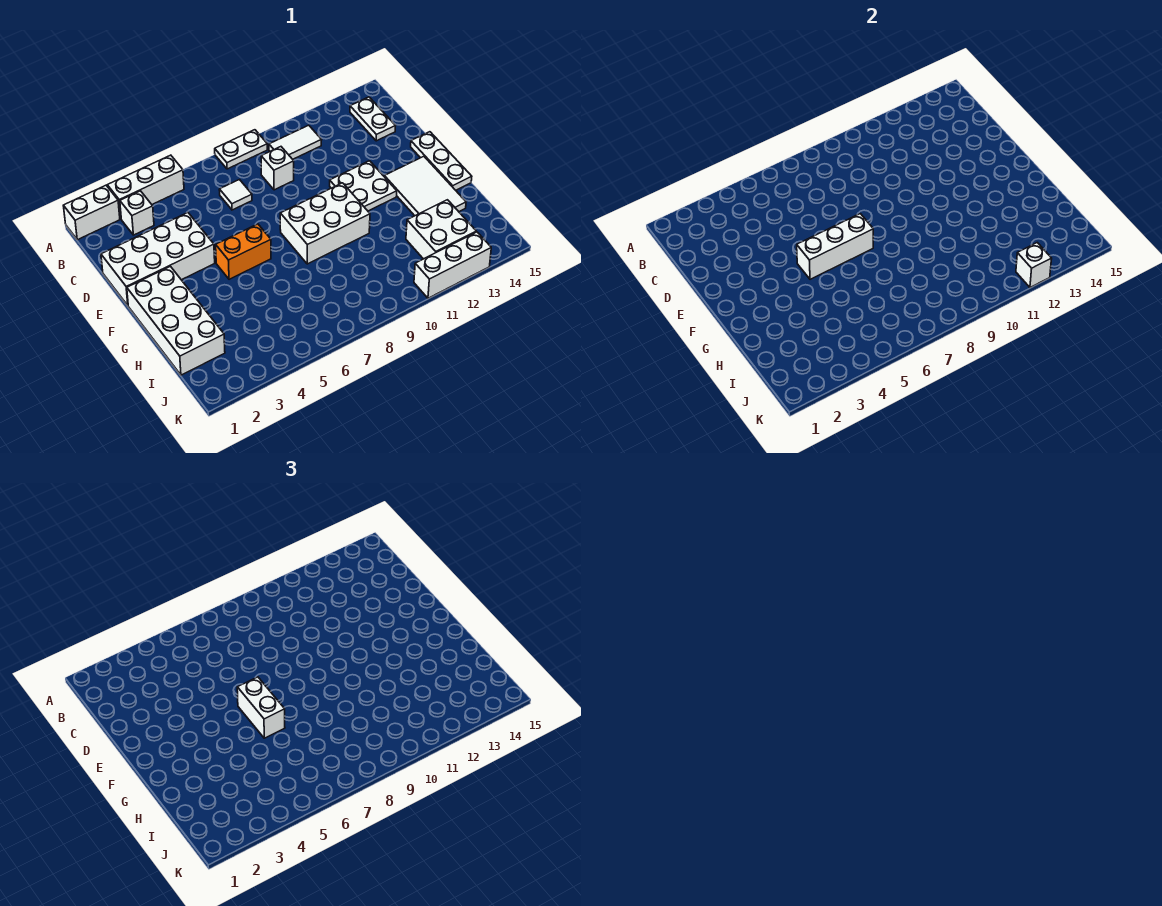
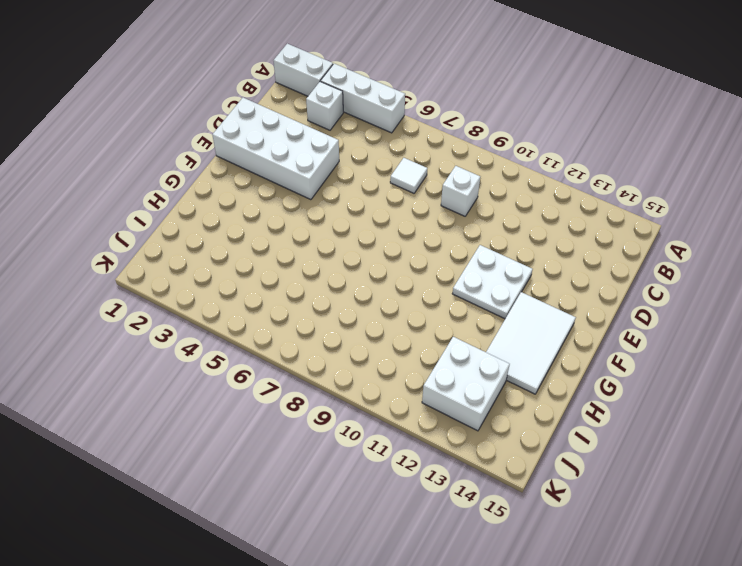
none -> white plate A8:A9 level 1
none -> white tile B10:B11 level 1
none -> white plate B14:C14 level 1

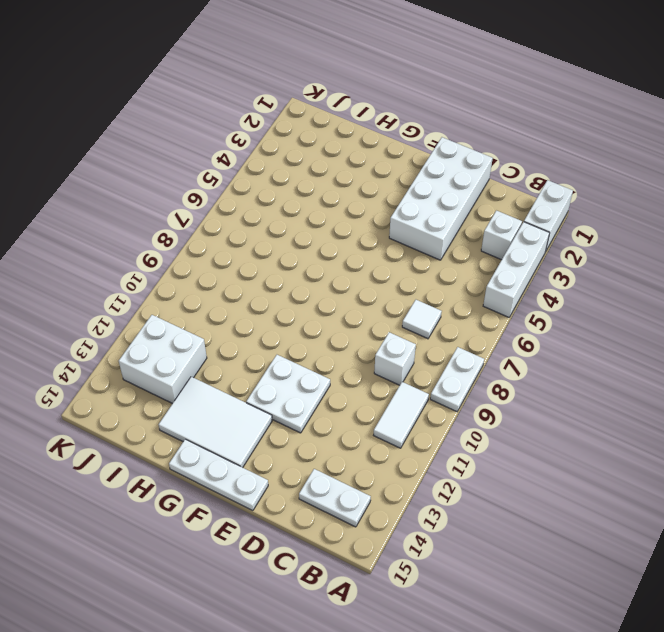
none -> white brick F1:I2 level 1
none -> orange brick F5:F6 level 1
none -> white brick F8:G10 level 1

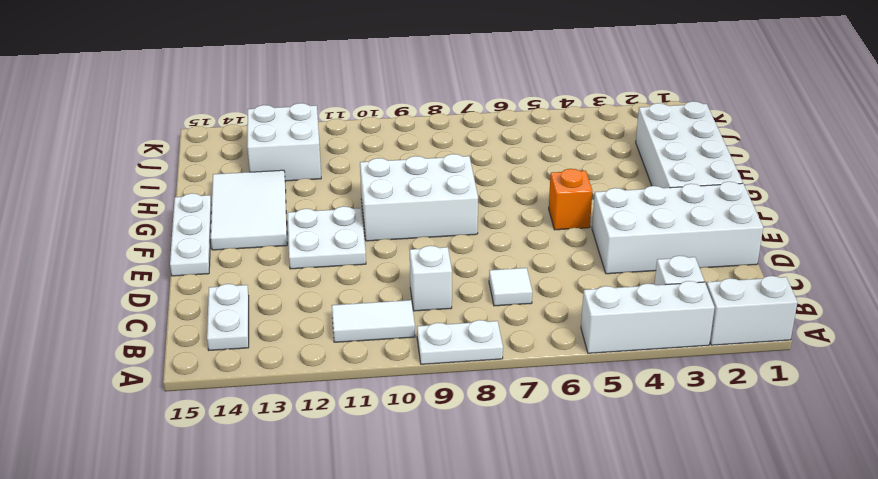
orange brick F5 level 1 -> orange brick F5:F6 level 1
none -> white brick K11:K13 level 1
none -> white brick F5:F7 level 2
none -> white brick K12 level 2

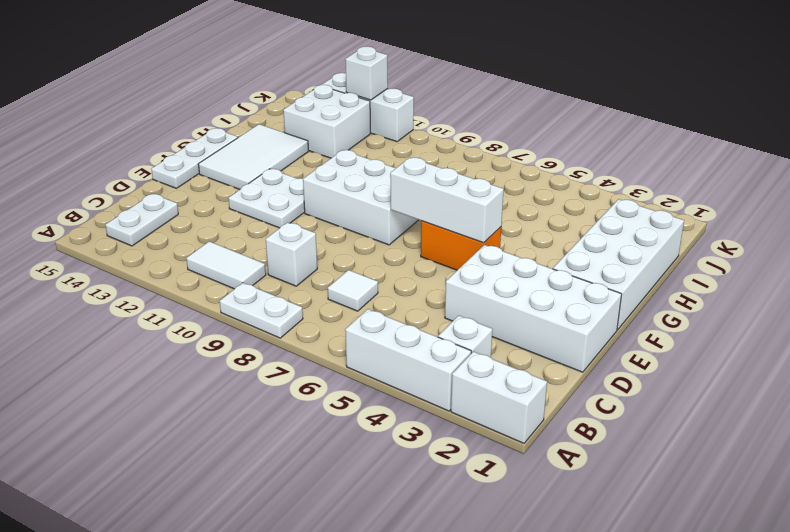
none -> white brick F6:G6 level 3

